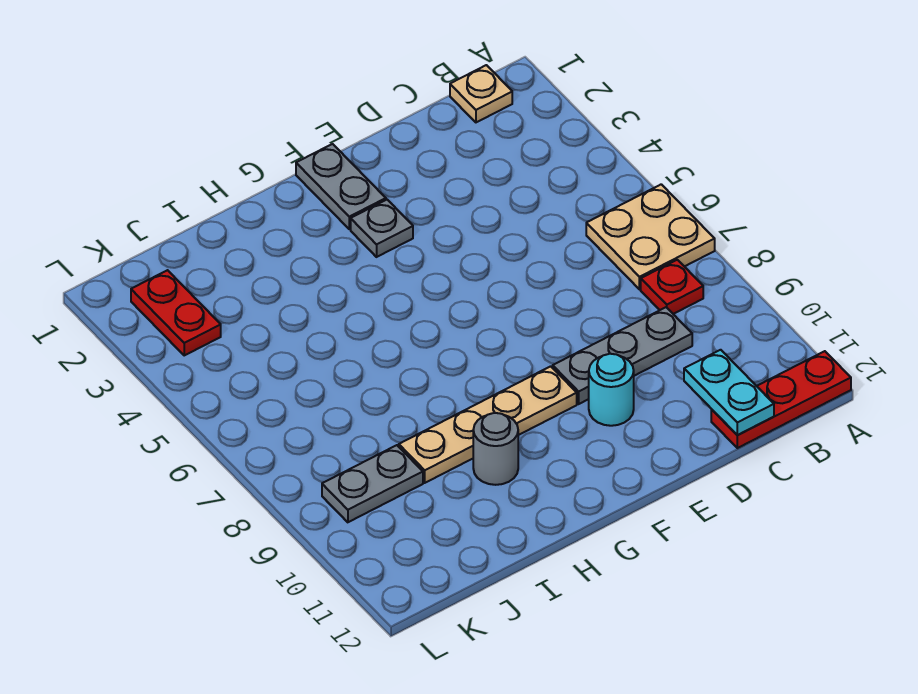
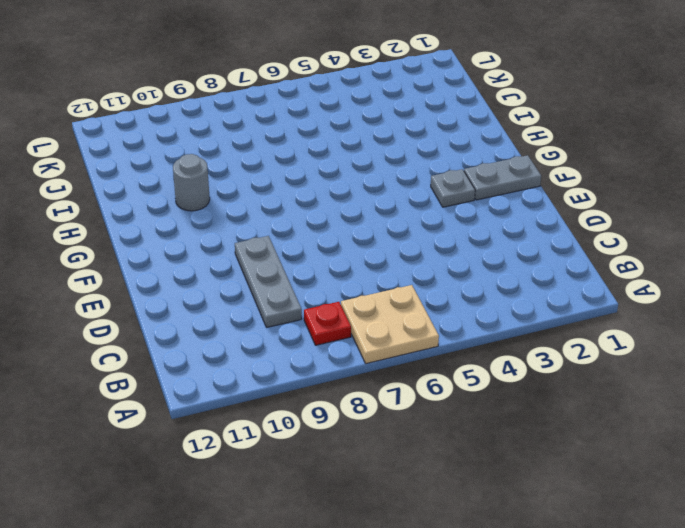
none -> red plate A12:C12 level 1
none -> tan plate B1 level 1
none -> cyan round brick E10 level 1

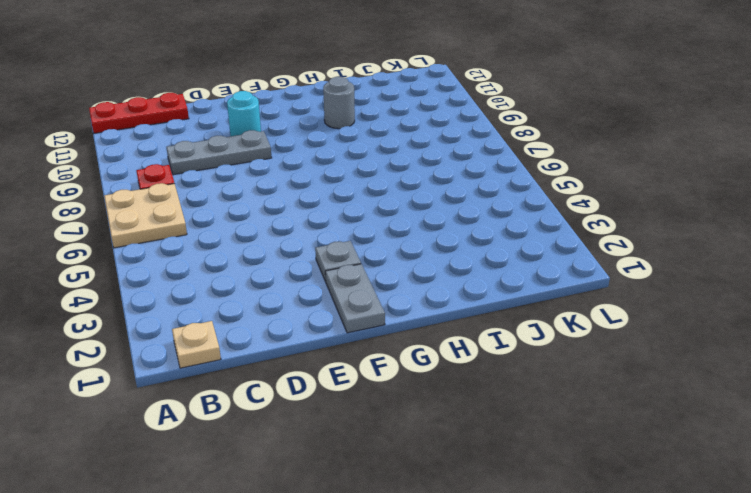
none -> tan plate F9:I9 level 1
none -> grey plate J9:K9 level 1
none -> red plate K2:K3 level 1

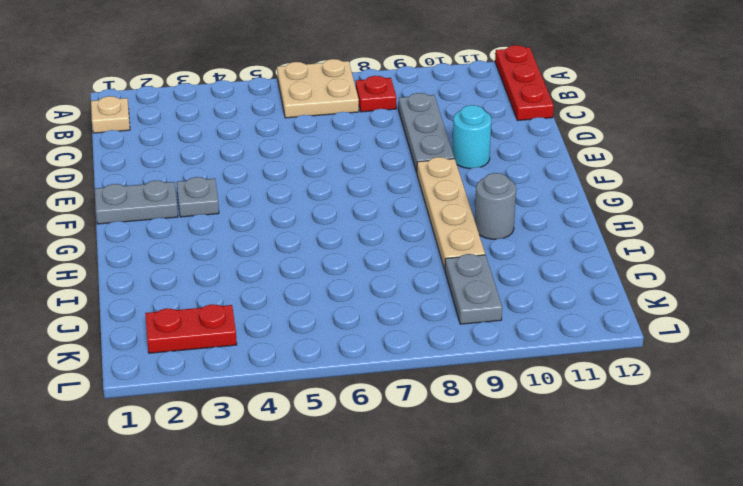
none -> cyan plate C11:C12 level 2

